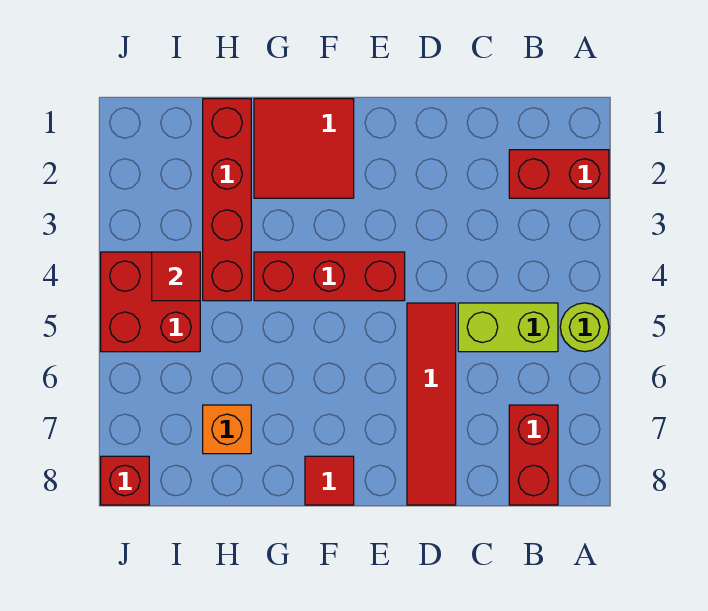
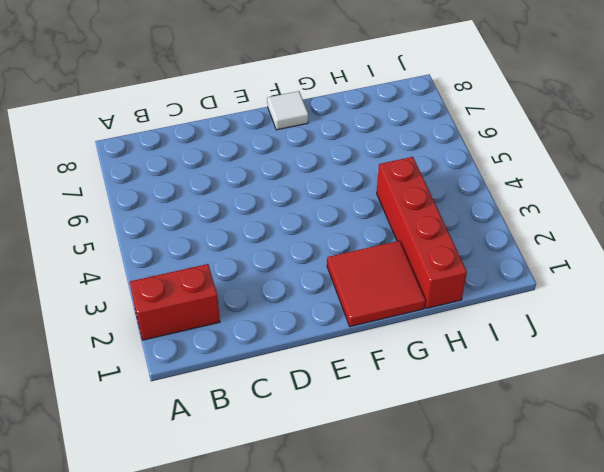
white tile F8 level 1 -> red tile F8 level 1
none -> lime round brick A5 level 1
none -> lime brick B5:C5 level 1
none -> red brick B7:B8 level 1

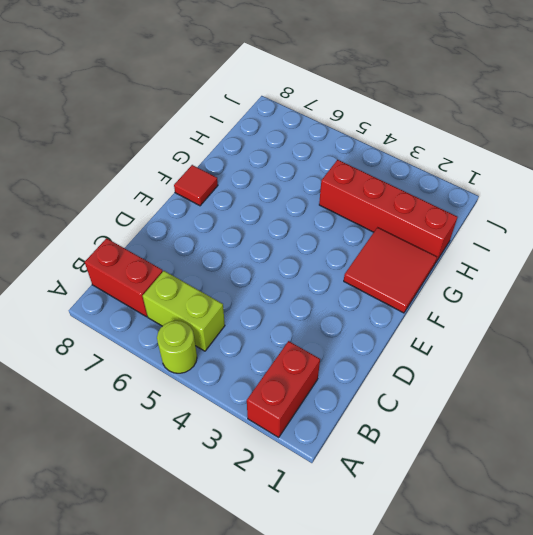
lime brick B5:B6 level 1 -> lime brick B5:C5 level 1
none -> red tile D5:D8 level 1
none -> red brick E4:G4 level 1
none -> orange brick H7 level 1

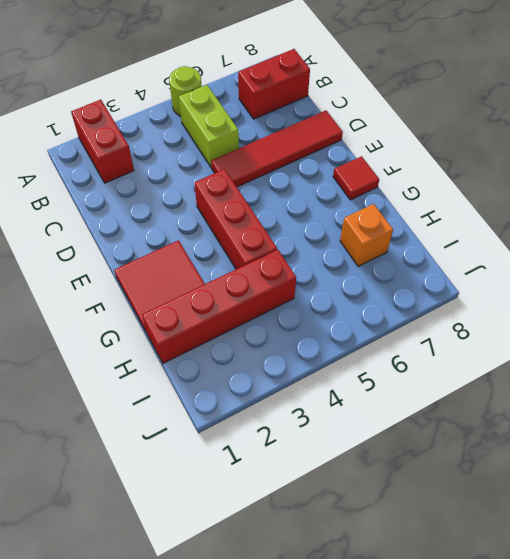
none -> red brick I4:J5 level 1
none -> red brick J8 level 1
none -> red tile I4 level 2

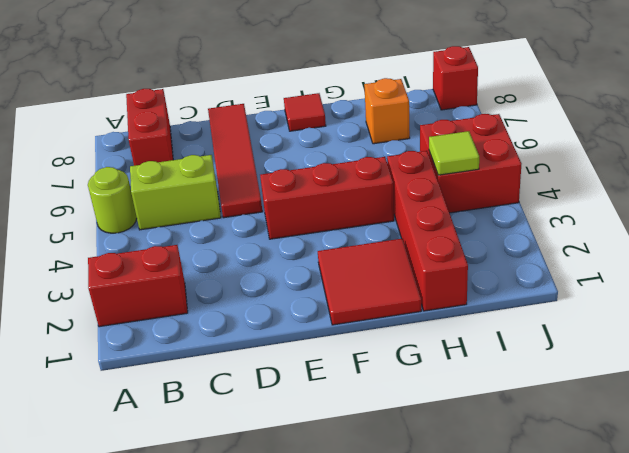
lime tile I4 level 2 -> red tile I4 level 2

